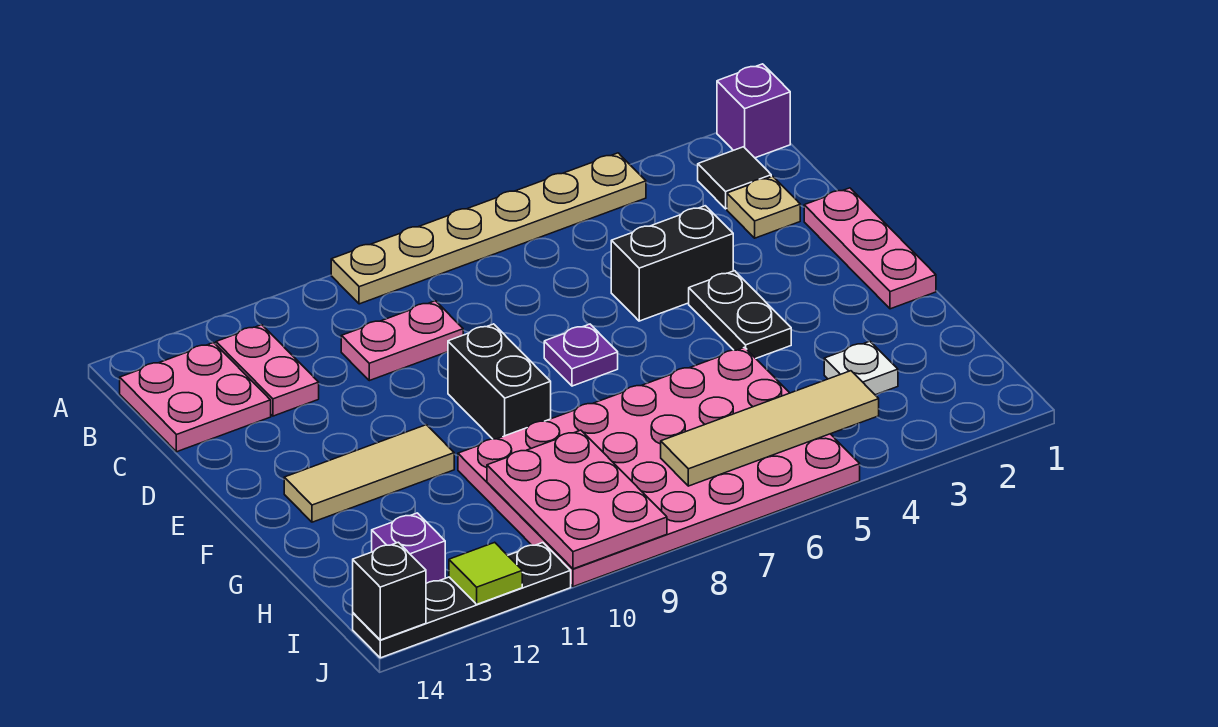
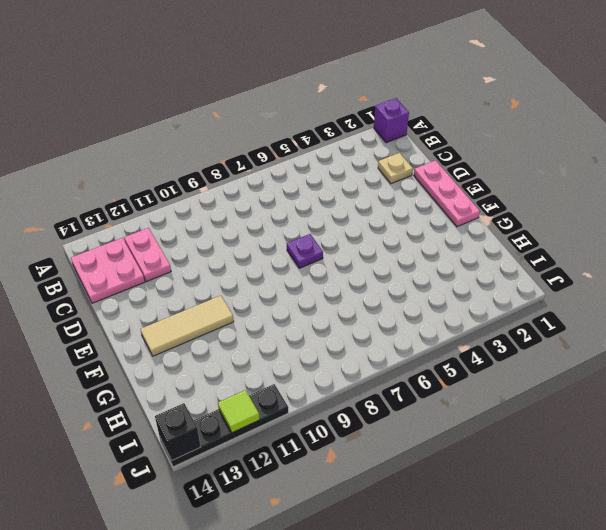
none -> tan plate A4:A9 level 1
none -> black tile B2 level 1
none -> pink plate C9:C10 level 1

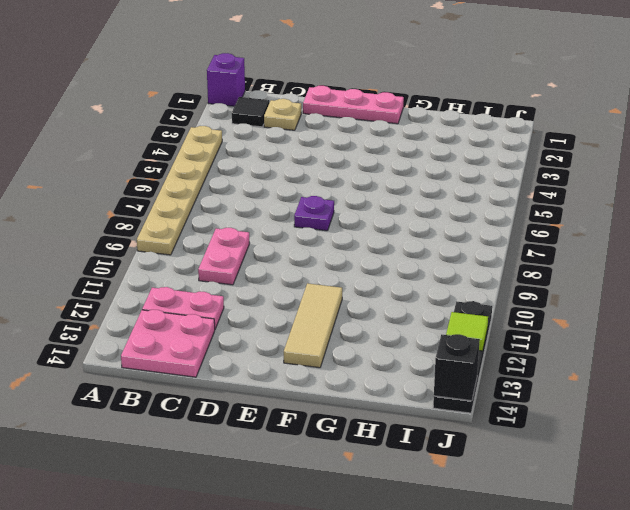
none -> black brick D4:D5 level 1
none -> black plate E4:F4 level 1
none -> black brick E9:F9 level 1

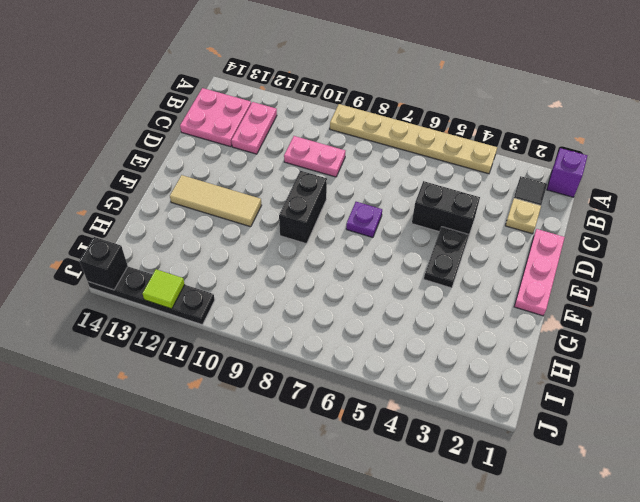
none -> pink plate G5:J10 level 1
none -> white plate H3 level 1
none -> purple brick I13 level 1

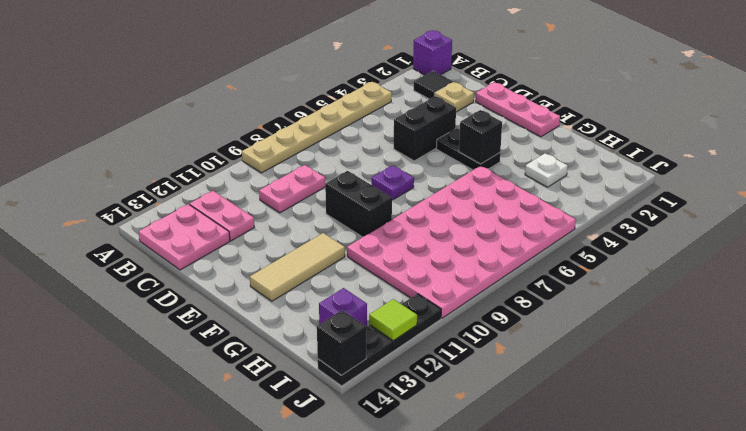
black brick F4 level 2 -> none
none -> pink plate H9:J10 level 2
none -> tan tile I4:I7 level 2

